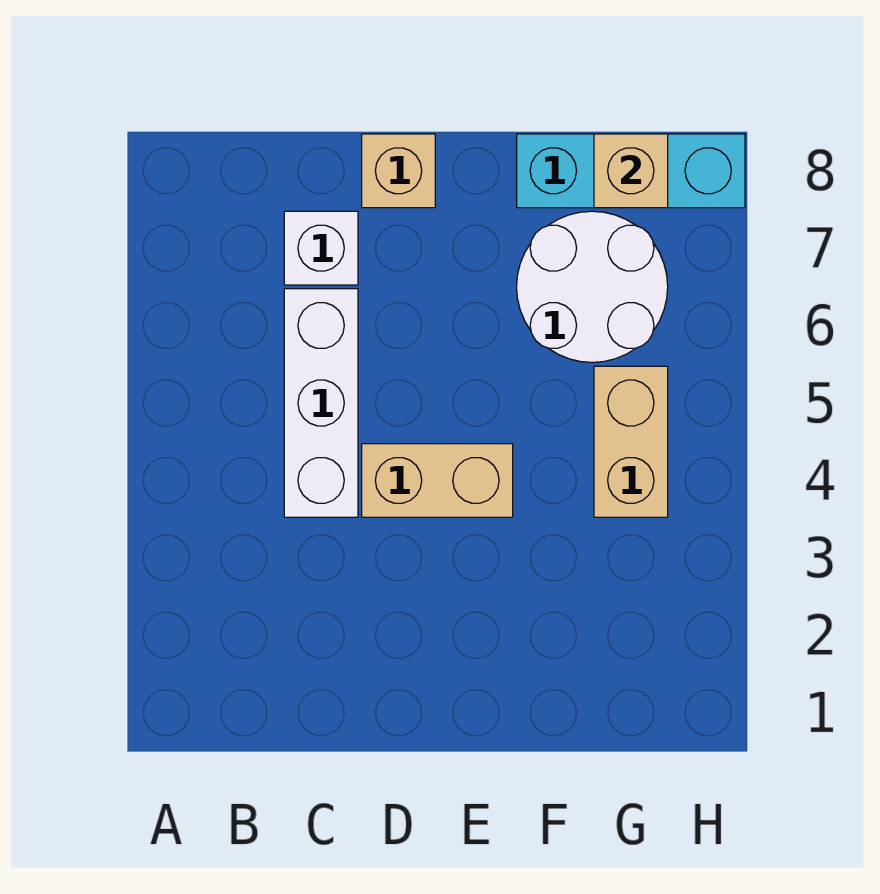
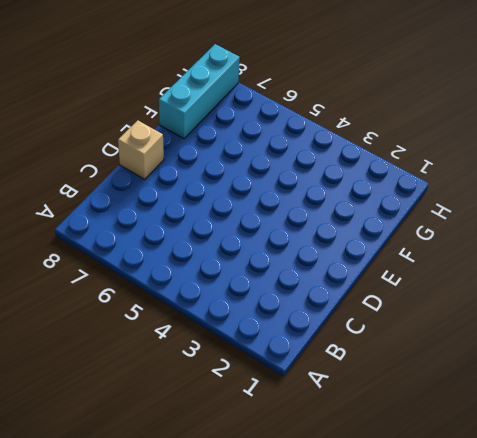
none -> white brick C4:C6 level 1
none -> white brick C7 level 1

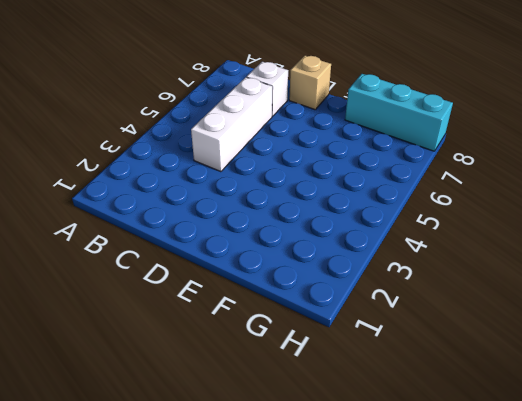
none -> tan brick D4:E4 level 1
none -> white round brick F6:G7 level 1

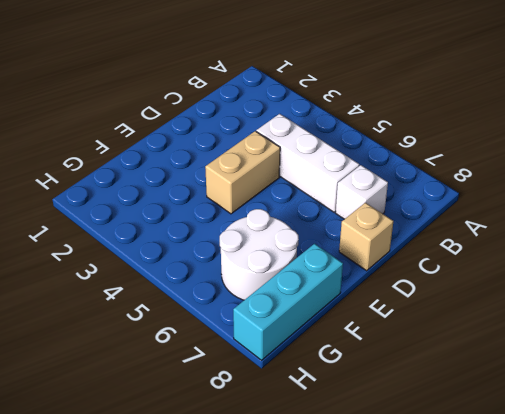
none -> tan brick G4:G5 level 1
none -> tan brick G8 level 2

